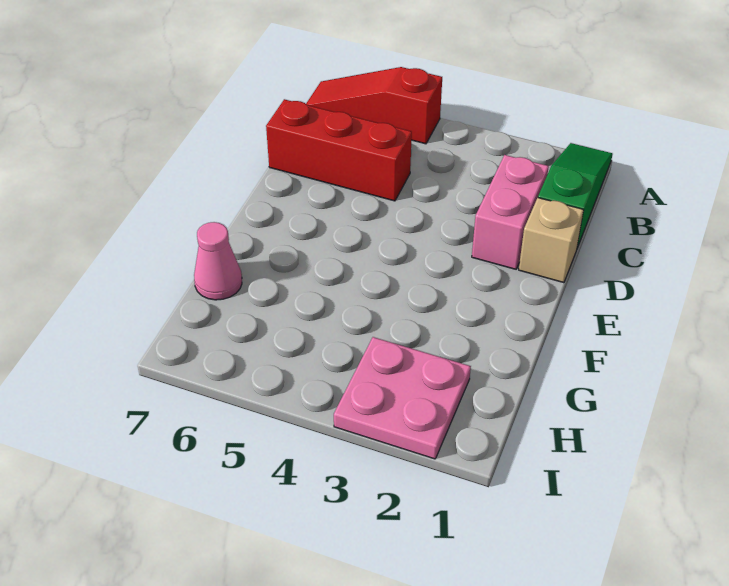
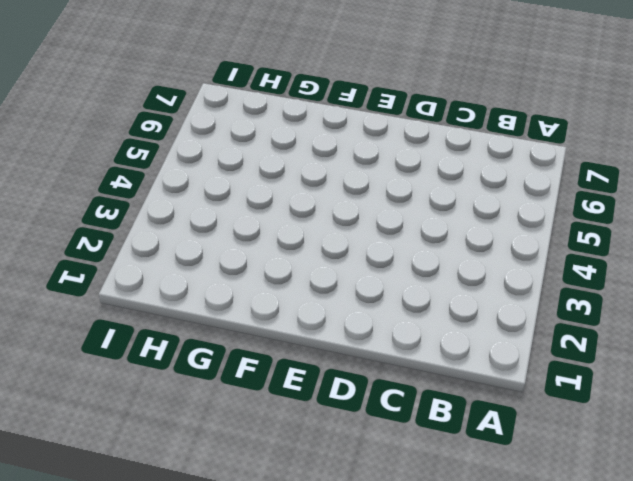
none -> green slope A1:C1 level 1 top C
none -> red slope A5:A7 level 1 top 5

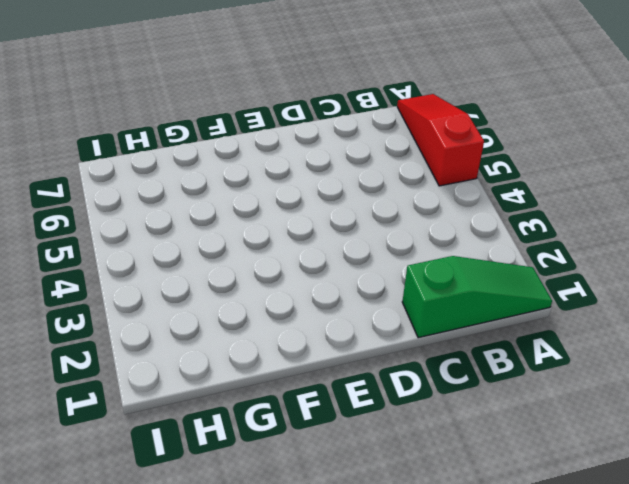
none -> pink brick C2:D2 level 1
none -> red brick C5:C7 level 1

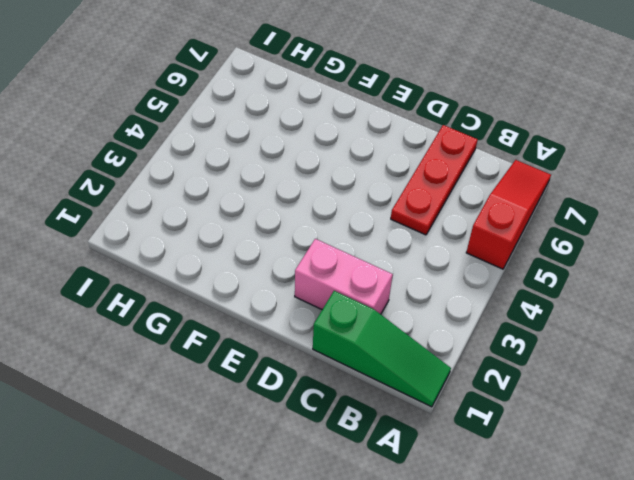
red plate C5:C7 level 1 -> red brick C5:C7 level 1
none -> tan brick D1 level 1
none -> pink cone G7 level 1

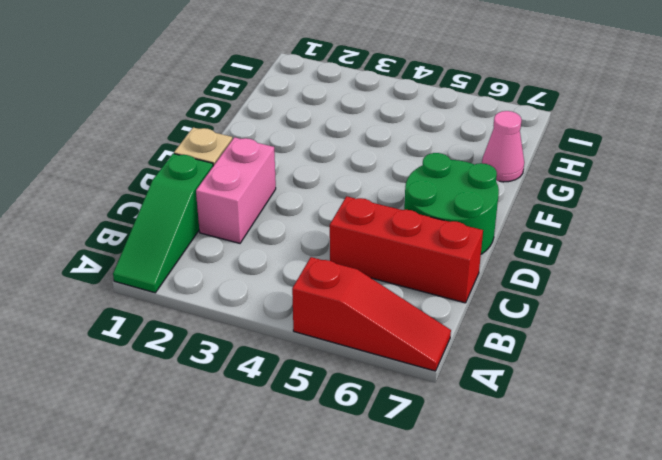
green round brick D6:E7 level 1 -> none
none -> pink plate H2:I3 level 1

